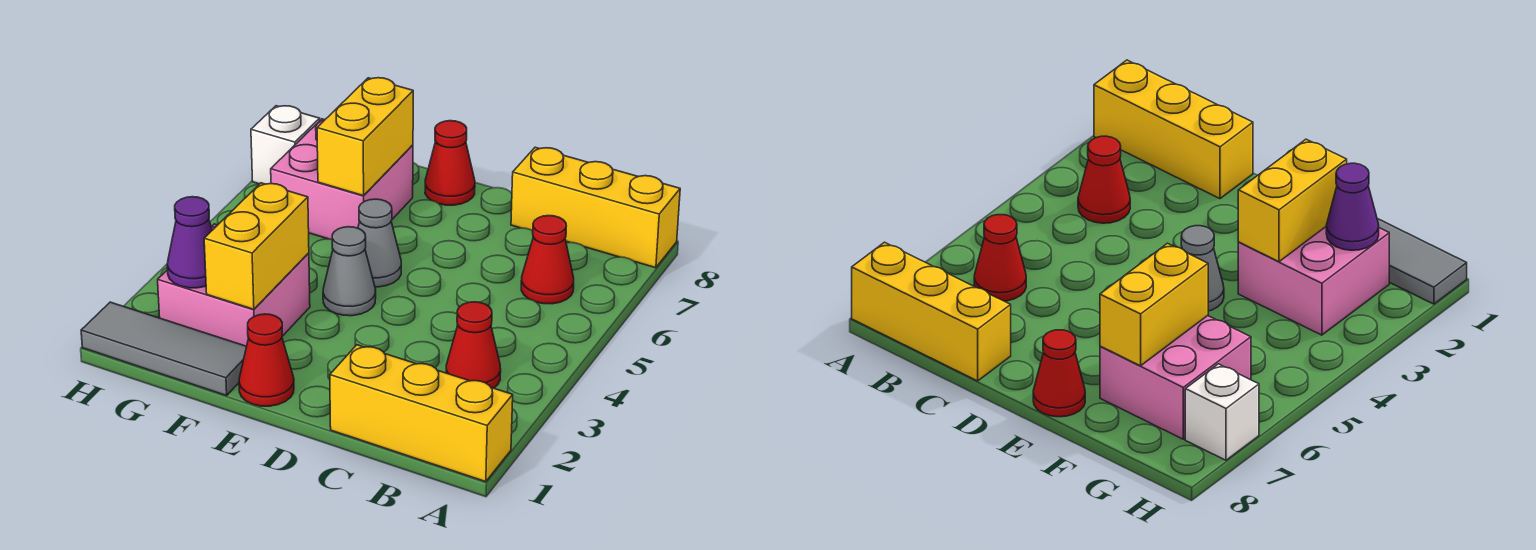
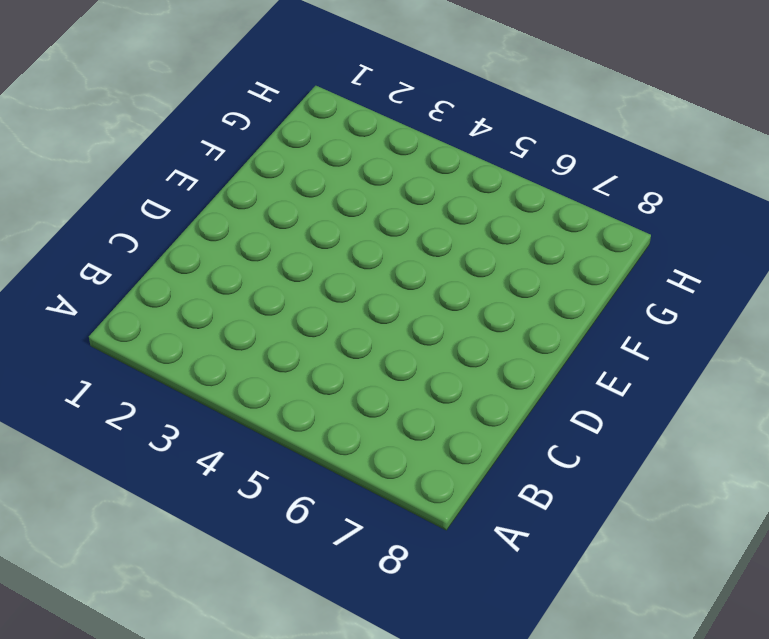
none -> yellow brick A1:C1 level 1
none -> yellow brick A8:C8 level 1
none -> red cone B3 level 1

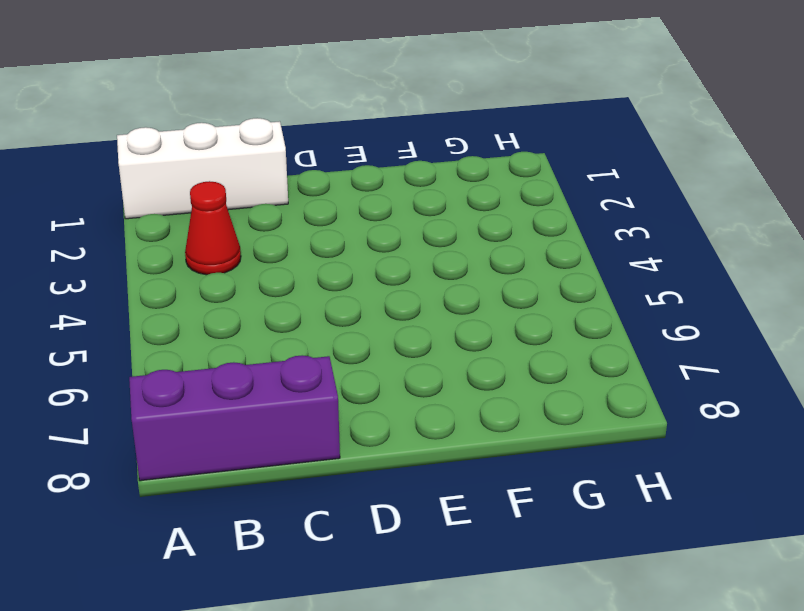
white brick A1:C1 level 1 -> yellow brick A1:C1 level 1
purple brick A8:C8 level 1 -> yellow brick A8:C8 level 1
none -> red cone B6 level 1
none -> red cone E1 level 1
none -> grey cone E4 level 1

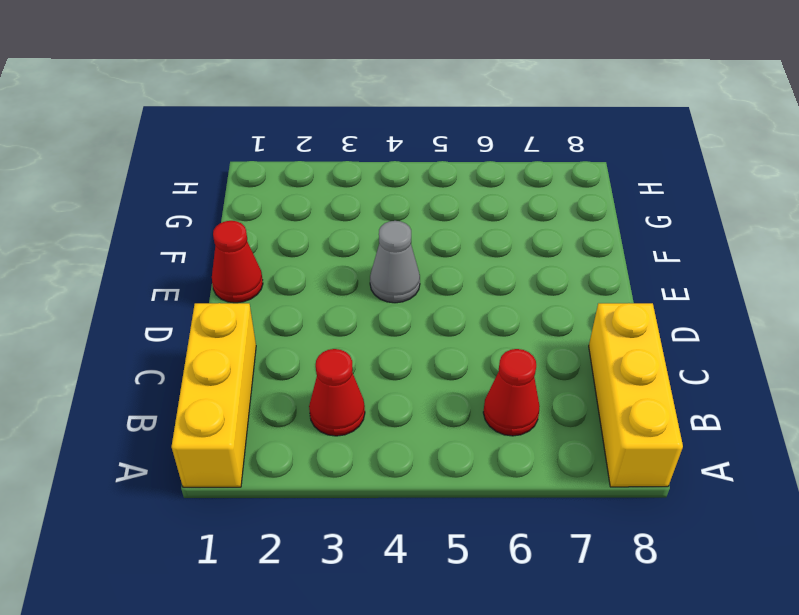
none -> grey cone E5 level 1
none -> red cone E8 level 1
none -> grey tile F1:H1 level 1

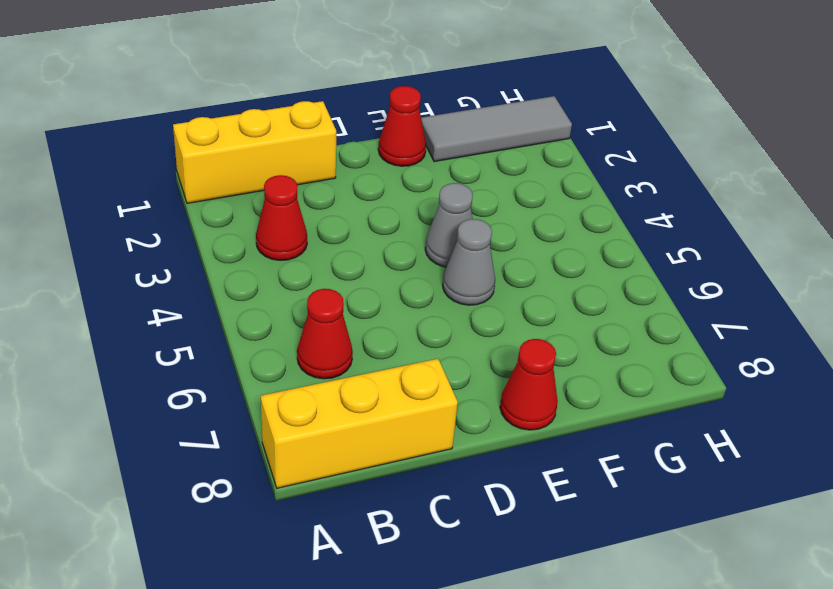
none -> pink brick F2:G3 level 1
none -> pink brick F6:G7 level 1
none -> white brick H7 level 1

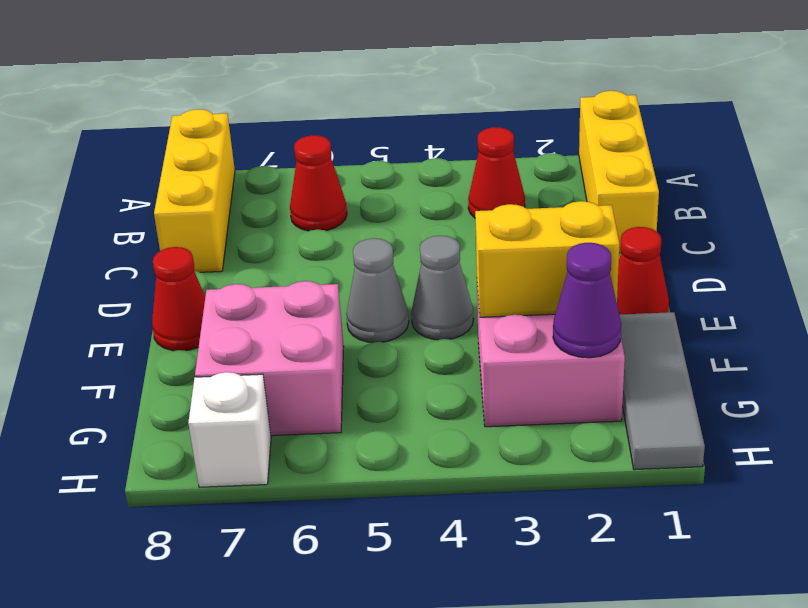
none -> yellow brick F6:F7 level 2

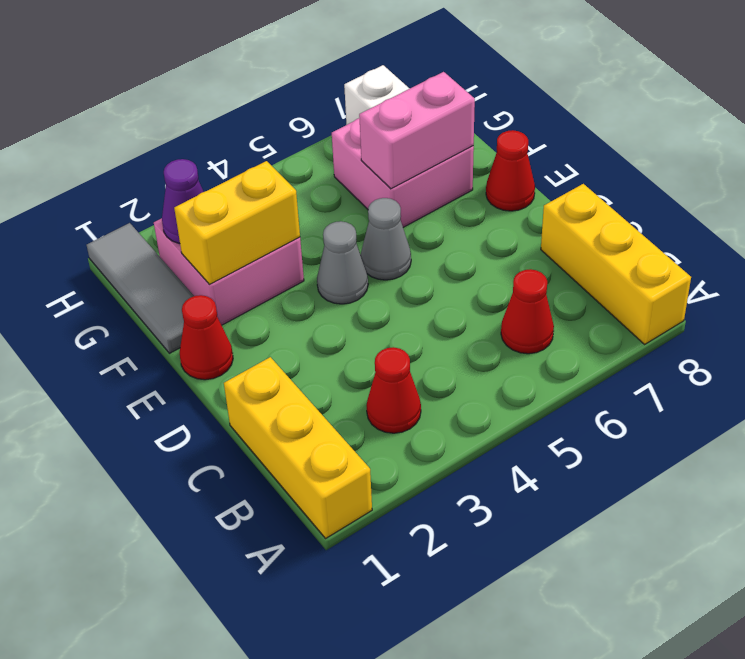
pink brick F6:F7 level 2 -> yellow brick F6:F7 level 2

